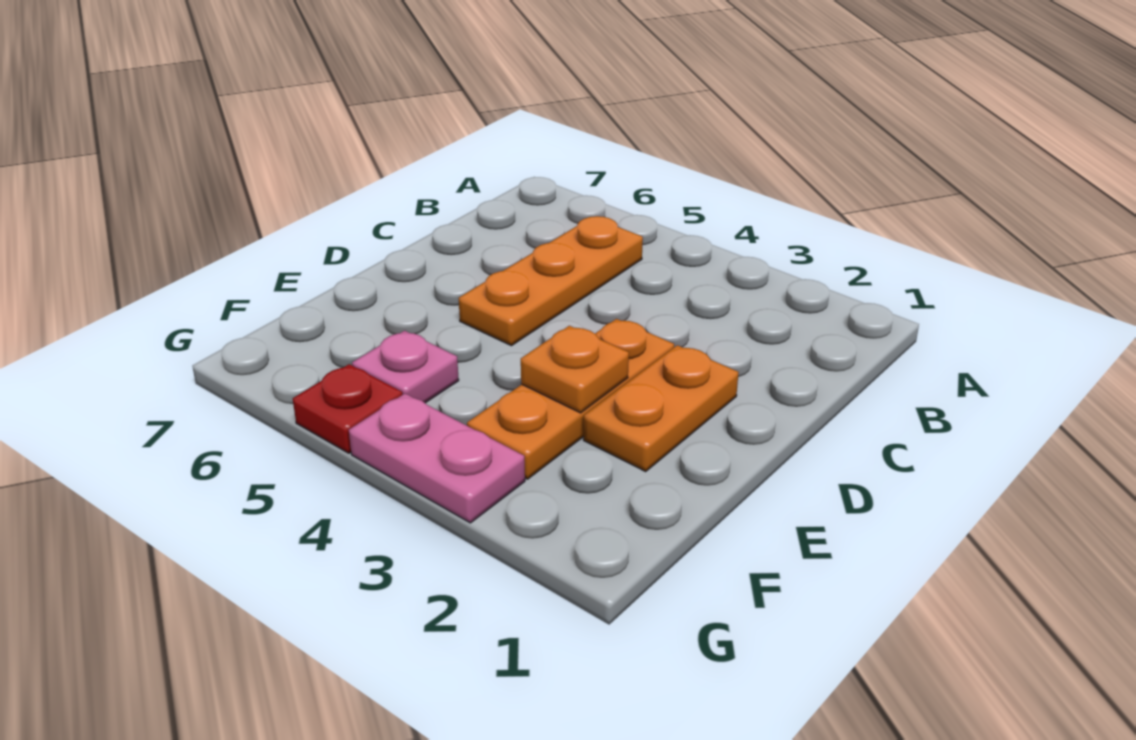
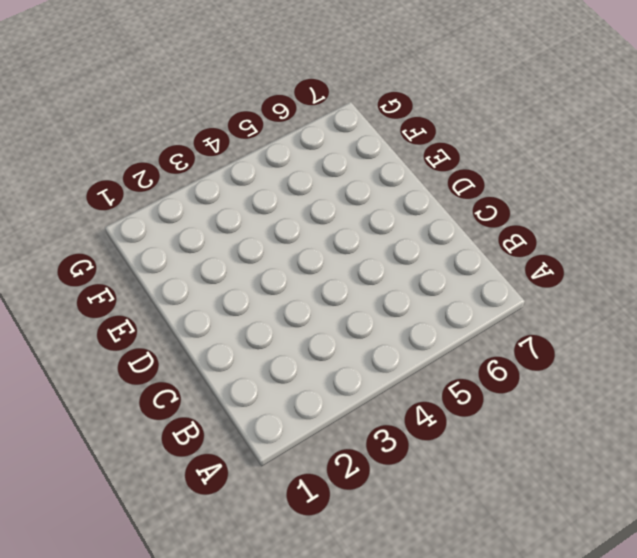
none -> orange plate B5:D5 level 1
none -> orange plate D2:E2 level 1

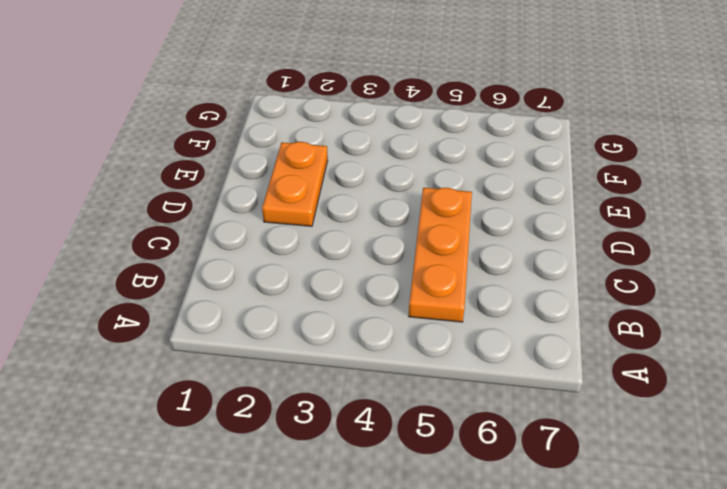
none -> orange plate D3:F3 level 1
none -> pink plate F5 level 1

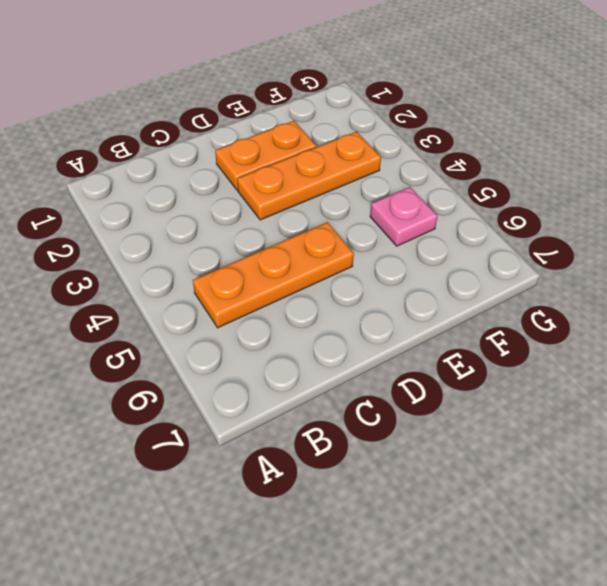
none -> pink plate G3:G4 level 1
none -> red plate G5 level 1

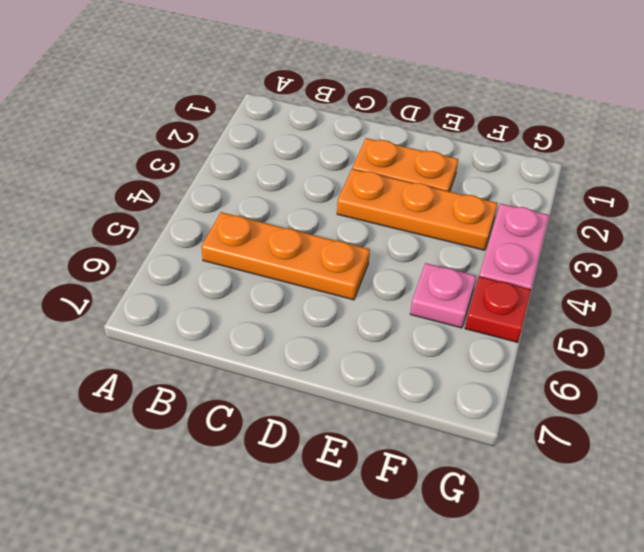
none -> orange plate E3 level 2

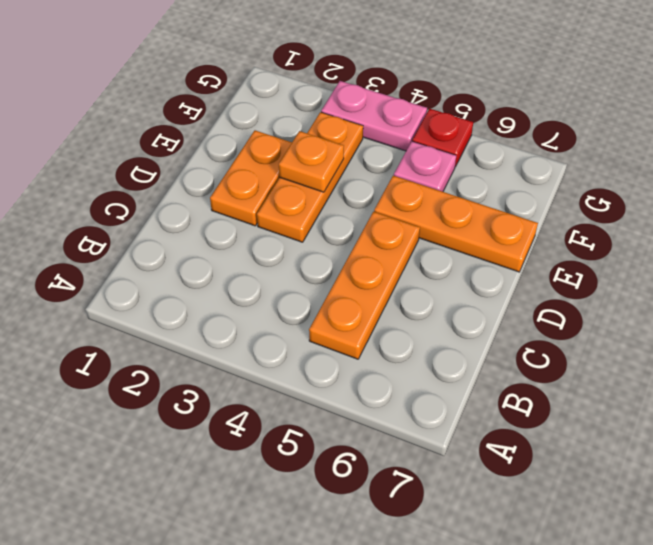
orange plate E5:E7 level 1 -> none

